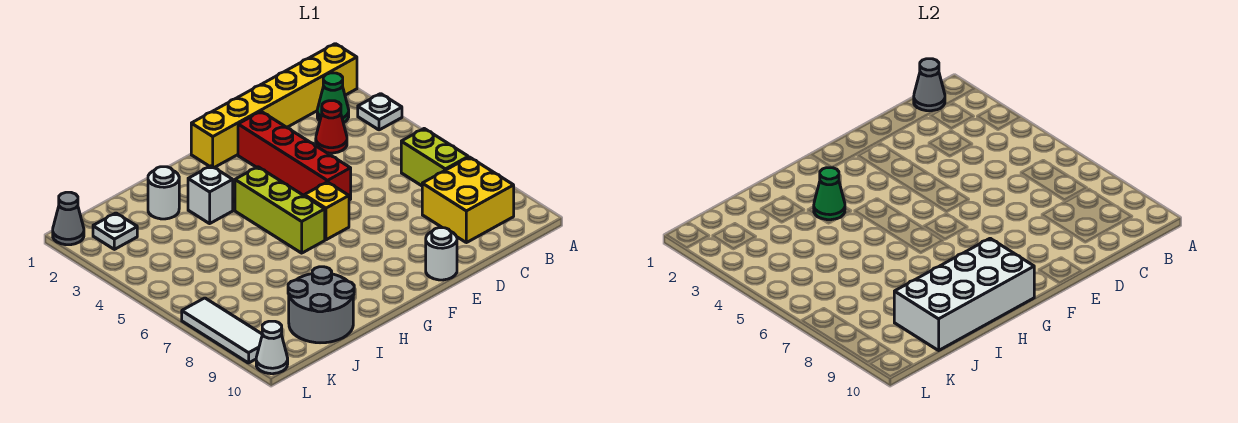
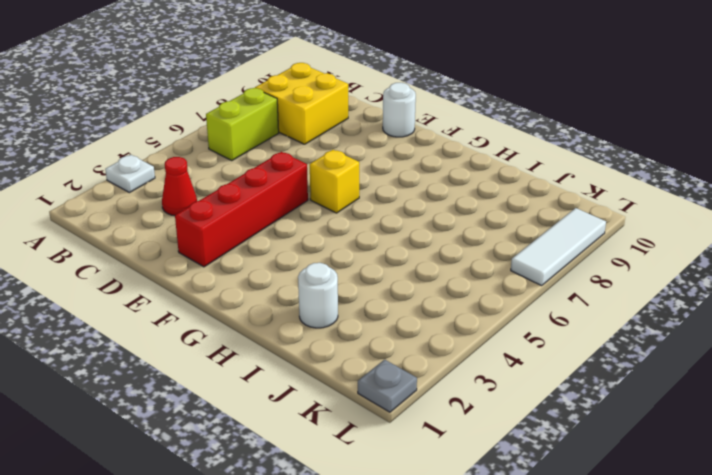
grey plate L1 level 1 -> grey cone L1 level 1
none -> yellow brick A1:F1 level 1
none -> green cone B2 level 1
none -> lime brick G4:G6 level 1

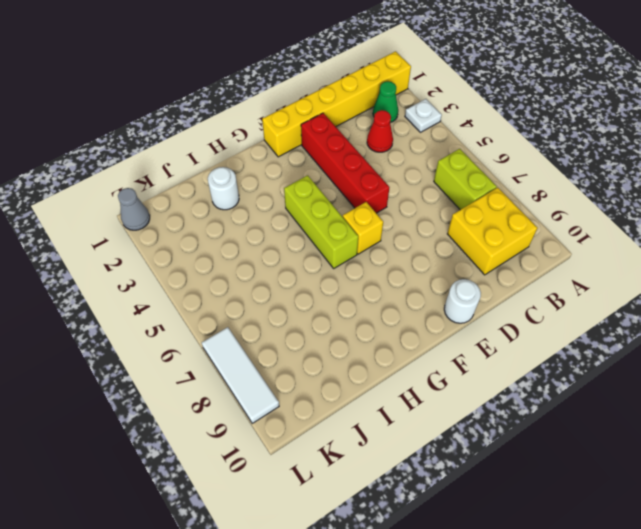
none -> white brick H3 level 1
none -> grey round brick I9:J10 level 1
none -> white plate K2 level 1

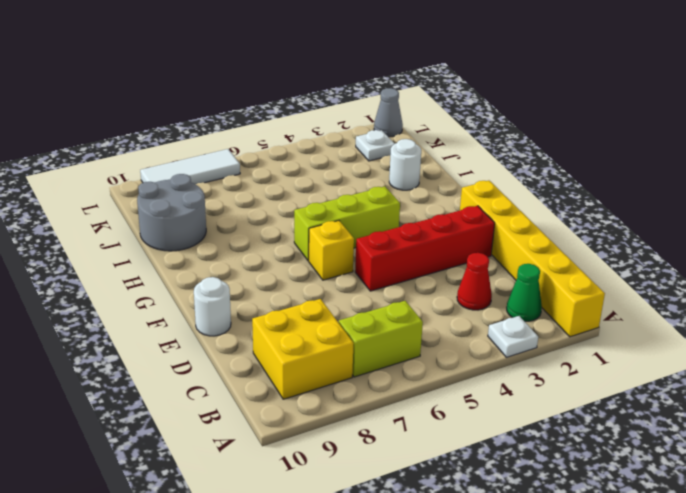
none -> white brick H3 level 1
none -> white cone L10 level 1
none -> grey cone B1 level 2

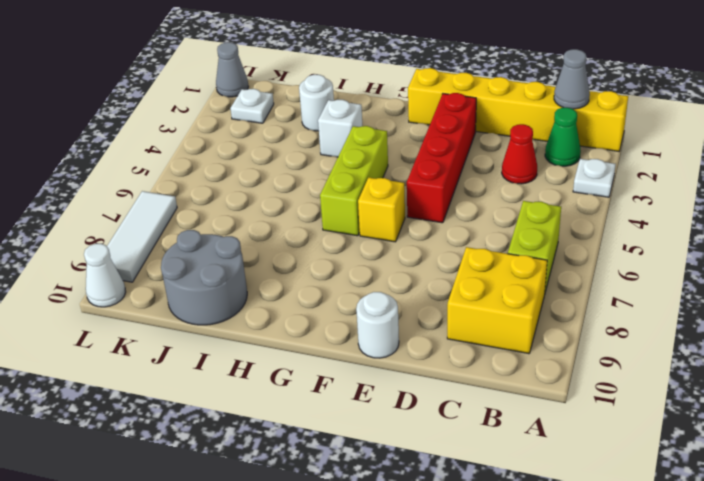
none -> white brick G9:J10 level 2
none -> green cone H3 level 2

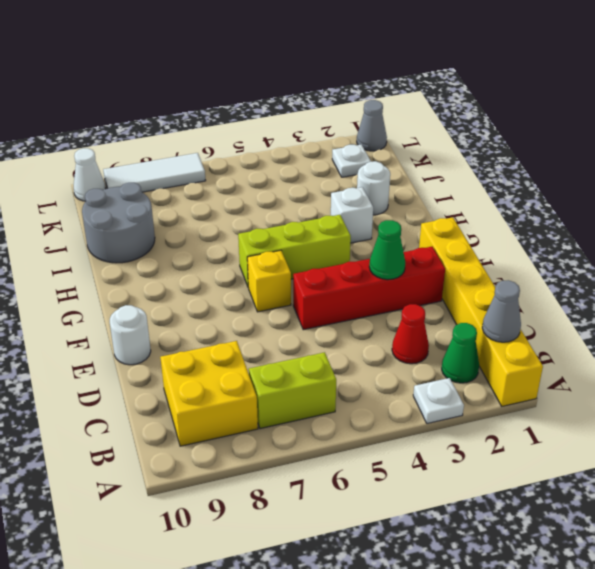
green cone E3 level 2 -> green cone H3 level 2
none -> white brick G9:J10 level 2

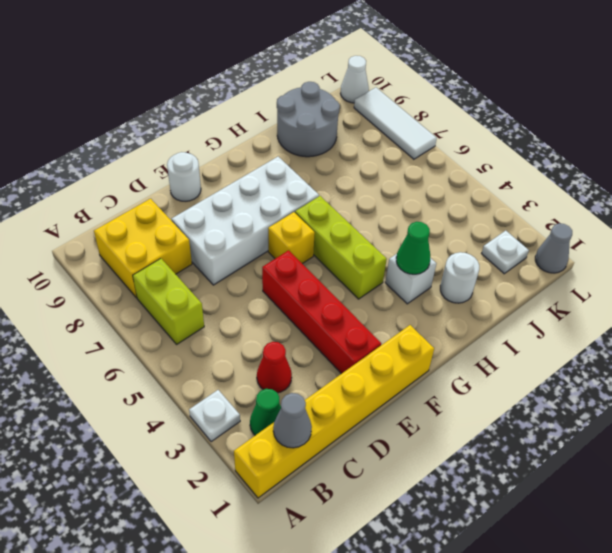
white brick D7:G8 level 1 -> white brick G9:J10 level 2

